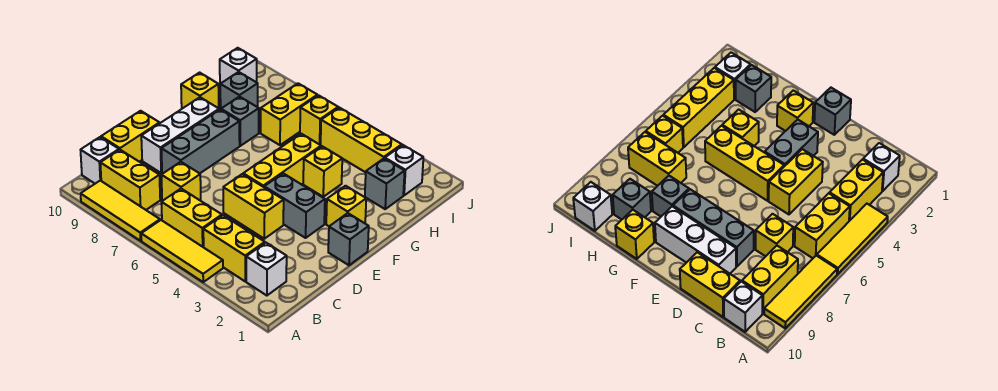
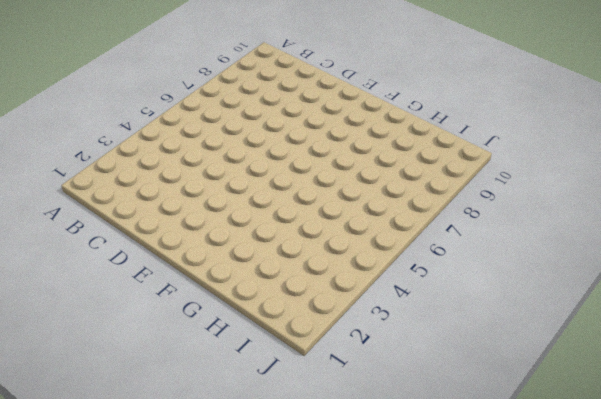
none -> yellow tile A4:A6 level 1
none -> yellow tile A7:A9 level 1
none -> white brick B2 level 1

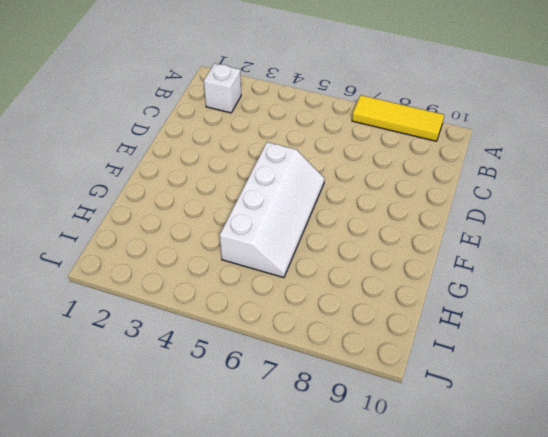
white slope E5:H6 level 1 top 5 -> yellow brick E5:G5 level 1
none -> yellow tile A4:A6 level 1
none -> yellow brick B3:B4 level 1
none -> yellow brick B5:B6 level 1

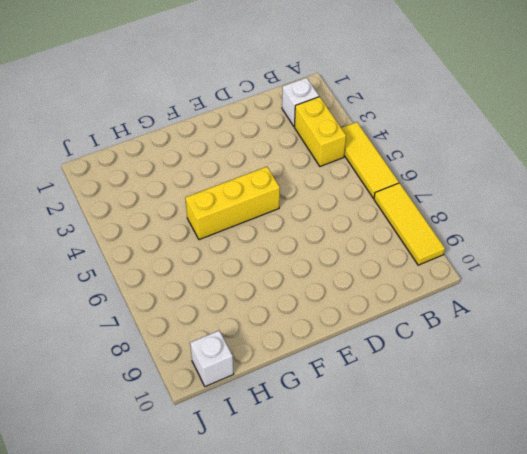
none -> yellow brick B5:B6 level 1
none -> yellow brick B8:B9 level 1
none -> white brick B10 level 1

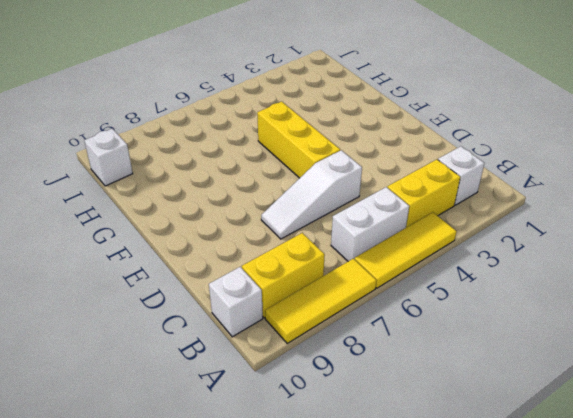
white brick B5:B6 level 1 -> yellow brick B5:B6 level 1
white slope D5:D7 level 1 top 5 -> yellow brick D4:D5 level 1
none -> yellow brick C7 level 1
none -> yellow brick C10:D10 level 1
none -> grey brick D8:F8 level 1

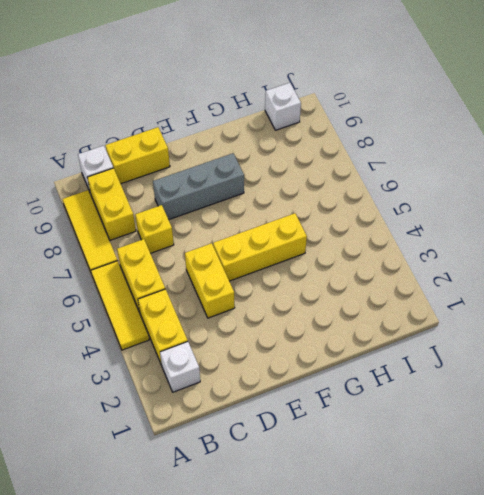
none -> white brick D9:F9 level 1
none -> grey brick E1 level 1
none -> grey brick E3:E4 level 1

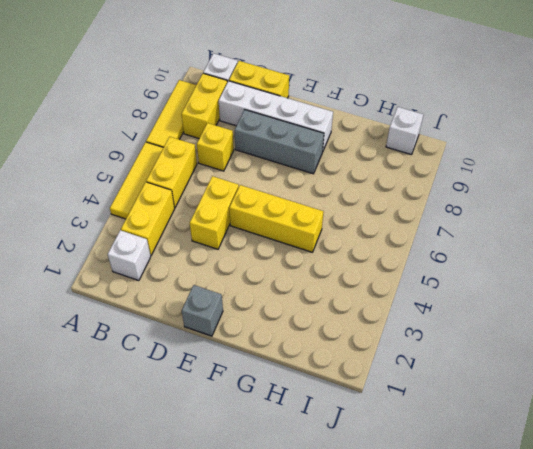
white brick C9:F9 level 1 -> white brick D9:F9 level 1
none -> grey brick E3:E4 level 1
none -> yellow brick F2 level 1
none -> yellow brick G4 level 1

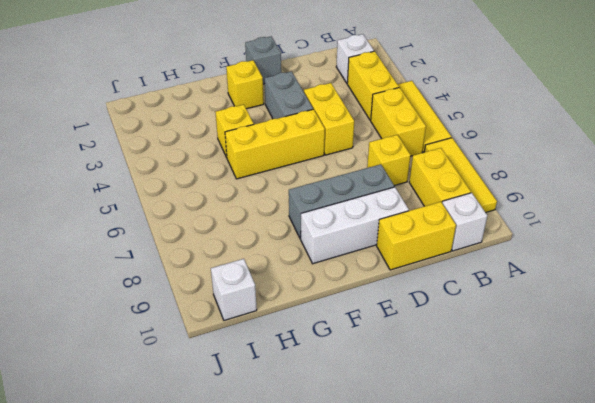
none -> grey brick G8 level 1
none -> yellow brick G10 level 1
none -> grey brick H2 level 1

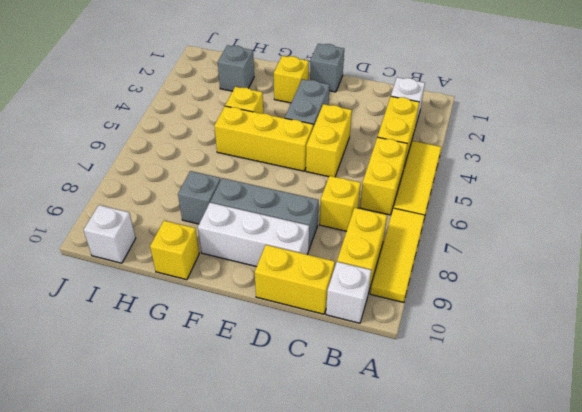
none -> yellow brick H7:I7 level 1
none -> grey brick H9 level 1
none -> white brick I2 level 1

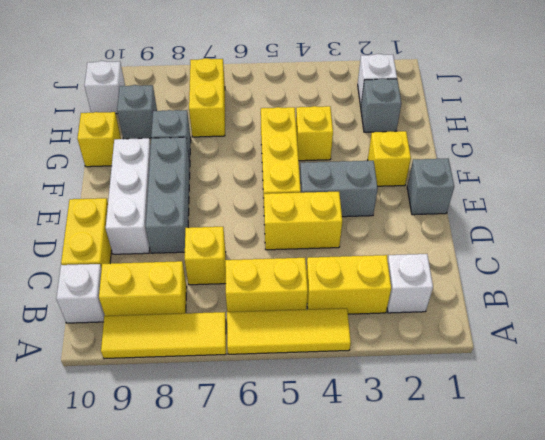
none -> yellow brick I3:I5 level 1
none -> yellow brick I6 level 1

